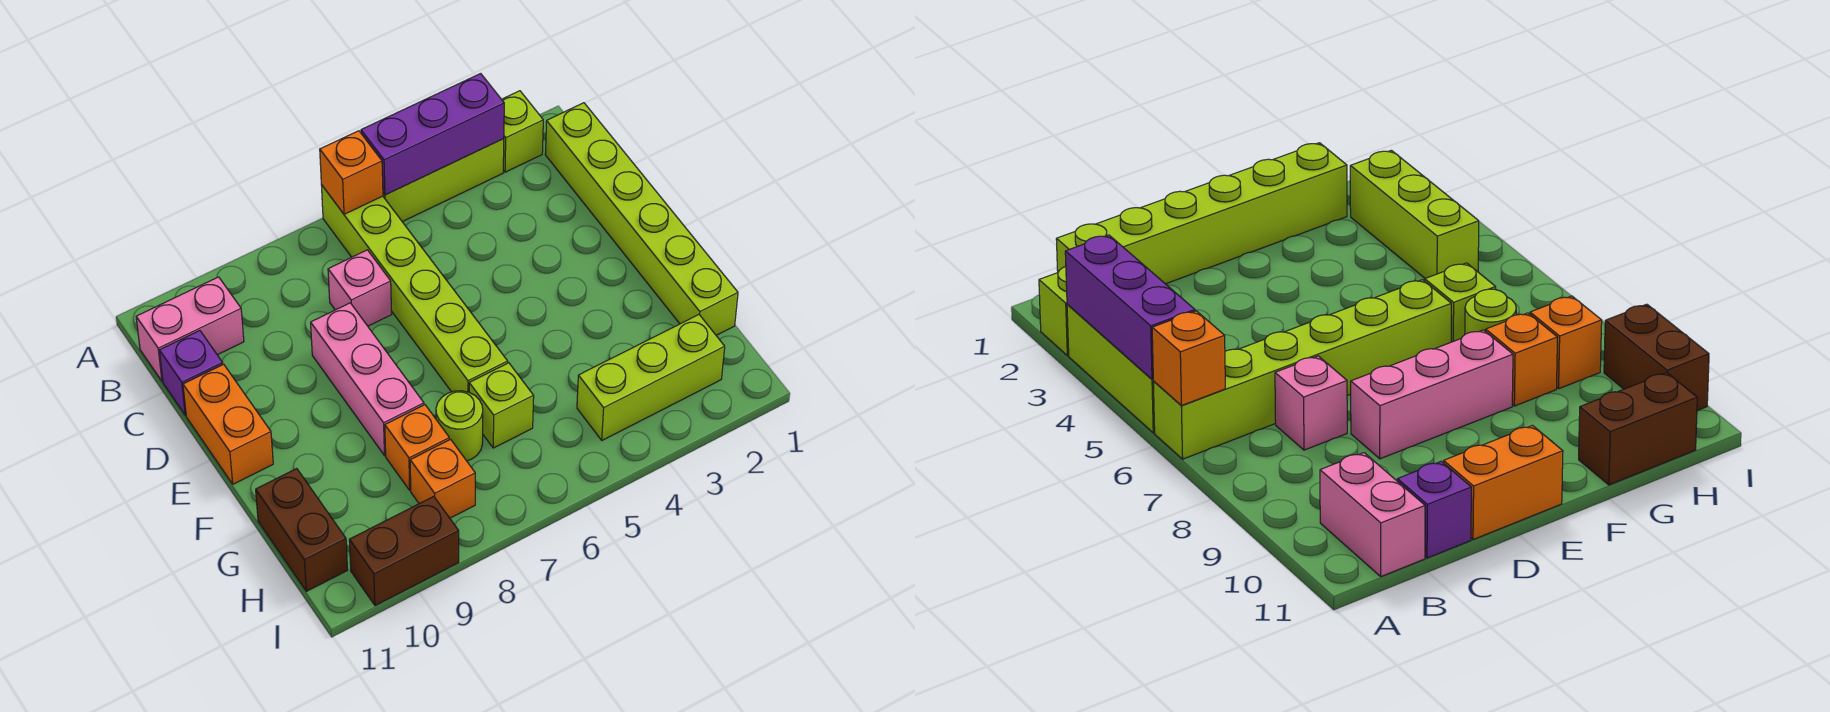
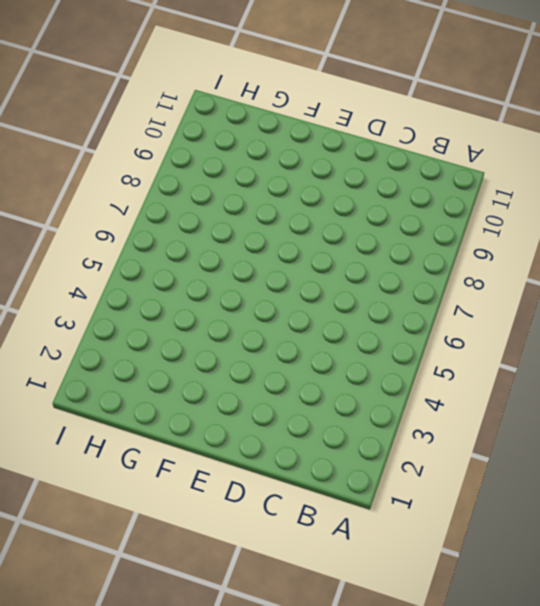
none -> lime brick A2 level 1
none -> lime brick A3:A5 level 1
none -> lime brick A6:F6 level 1

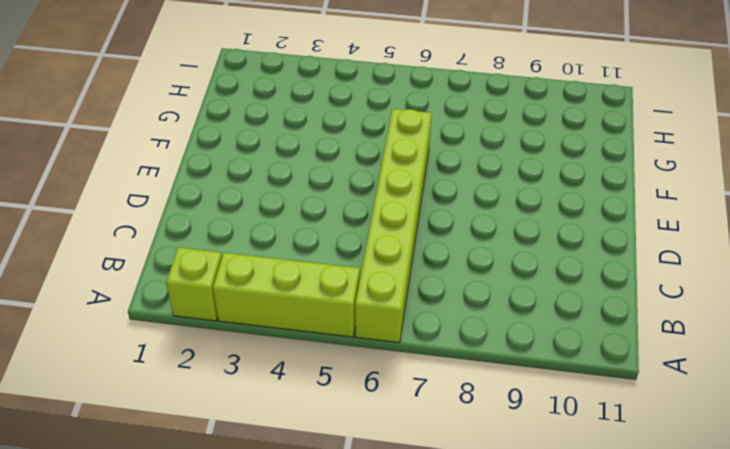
none -> lime brick B1:G1 level 1
none -> pink brick B10:B11 level 1
none -> pink brick C7 level 1

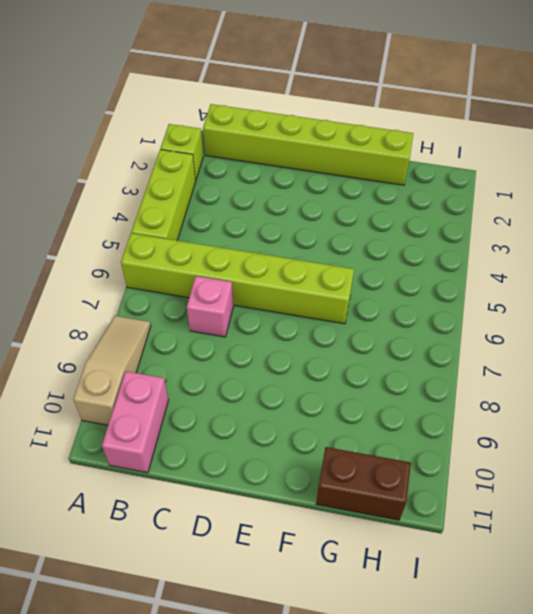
tan slope A8:A10 level 1 top 10 -> none
none -> purple brick C11 level 1
none -> pink brick D8:F8 level 1
none -> orange brick D11:E11 level 1

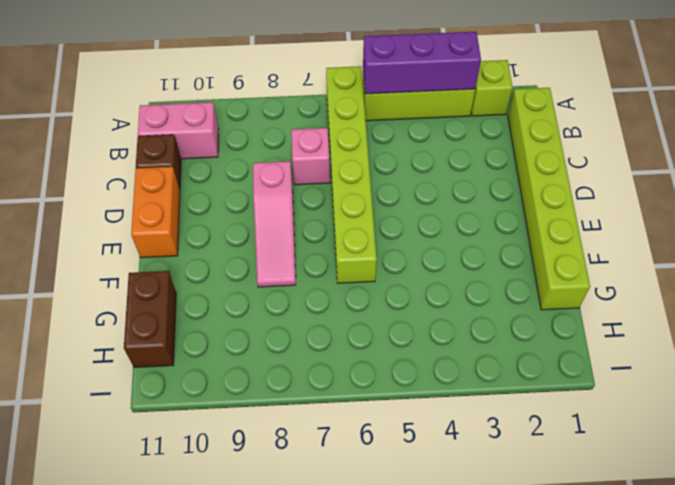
brown brick C11 level 1 -> purple brick C11 level 1
pink slope D8:F8 level 1 top D -> pink brick D8:F8 level 1
none -> lime brick G6 level 1
none -> lime round brick G7 level 1
none -> orange brick G8 level 1

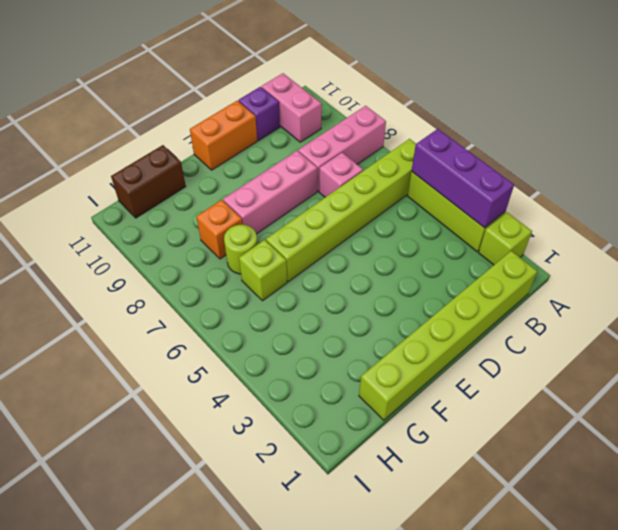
pink brick A8:C8 level 1 -> none
none -> lime brick H2:H4 level 1
none -> orange brick H8 level 1
none -> brown brick I9:I10 level 1

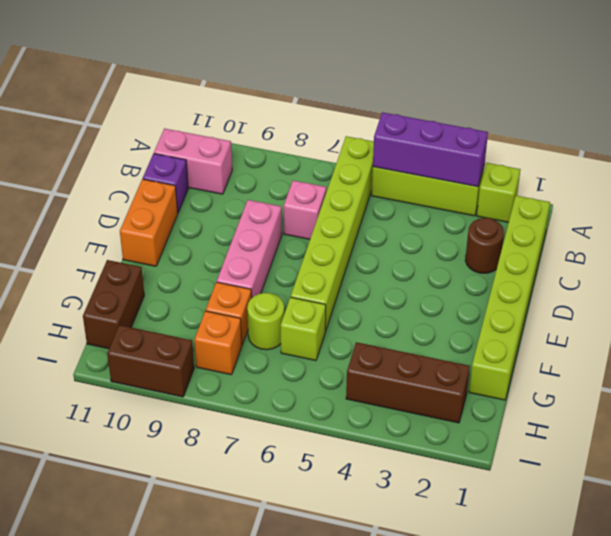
brown round brick C2 level 1 -> none
brown brick H2:H4 level 1 -> lime brick H2:H4 level 1
none -> orange brick A6 level 2

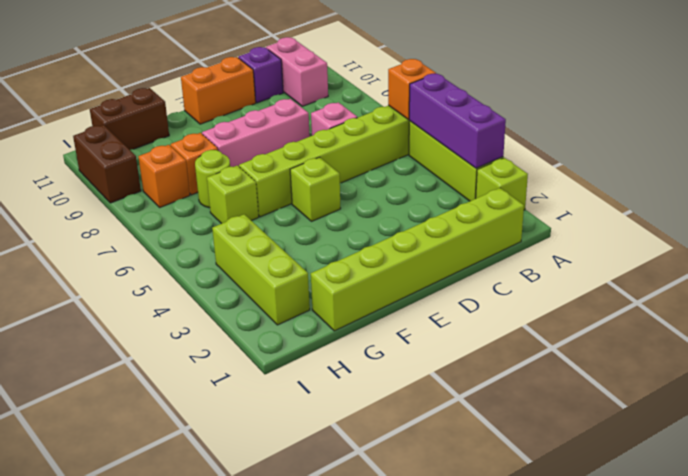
lime brick E5 level 1 -> none

